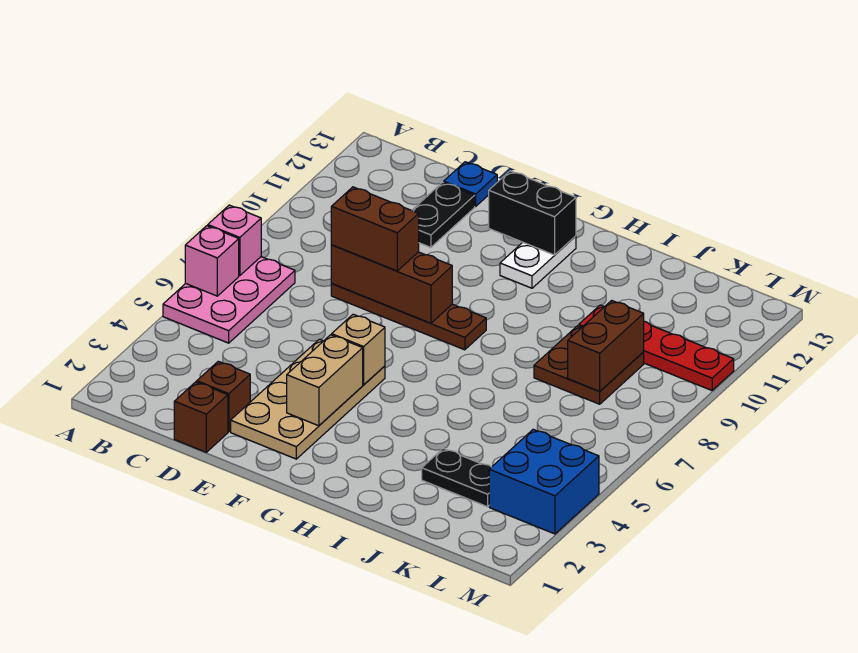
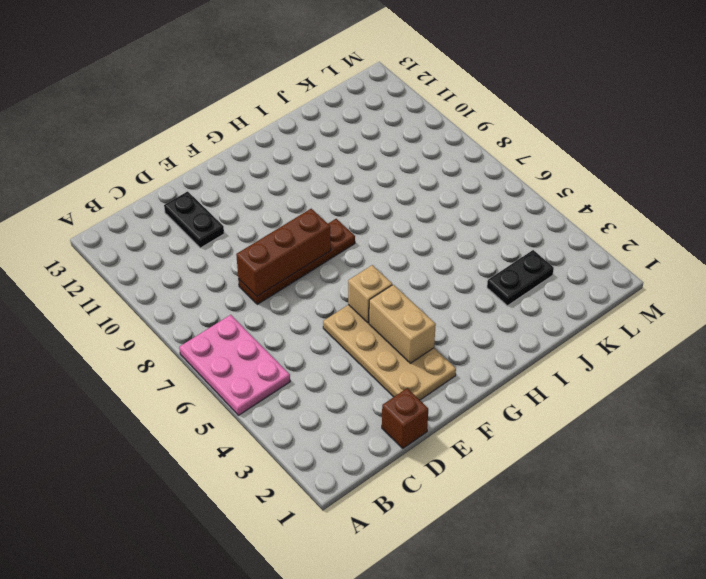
none -> brown brick D2 level 1
none -> blue plate D13 level 1
none -> white plate G11:G12 level 1

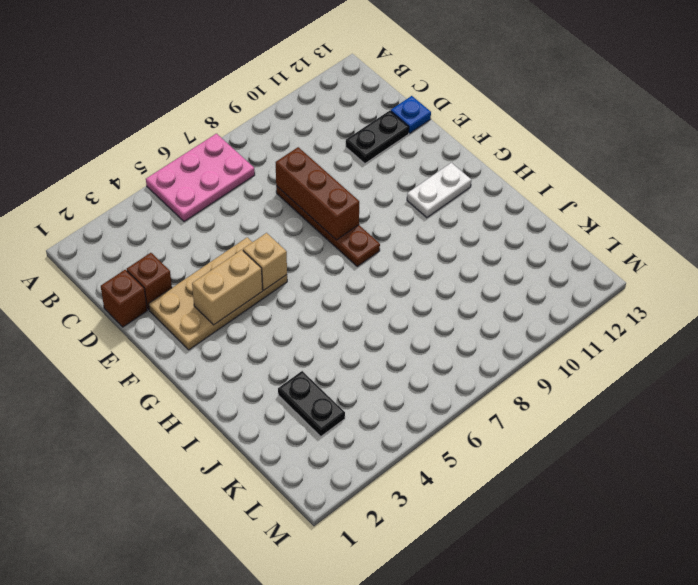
none -> brown plate J8:K9 level 1
none -> red plate J10:M10 level 1
none -> blue brick L3:M4 level 1

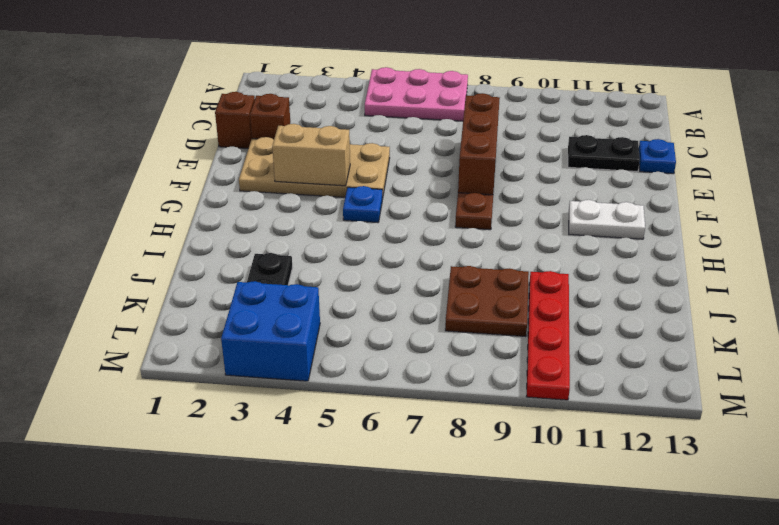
blue plate G5 level 1 -> none
none -> pink brick A6 level 2
none -> pink brick A7 level 2
none -> tan brick F5 level 2

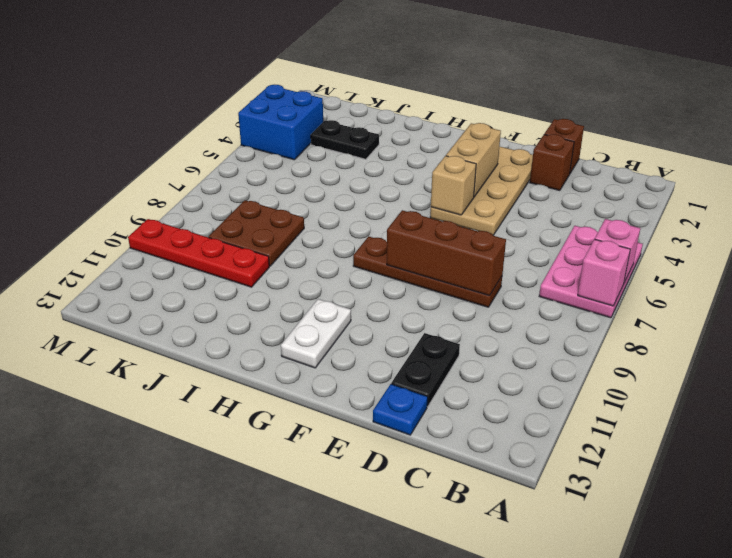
none -> black brick F12:G12 level 2
none -> brown brick K8:K9 level 2
none -> brown brick D8:E8 level 3

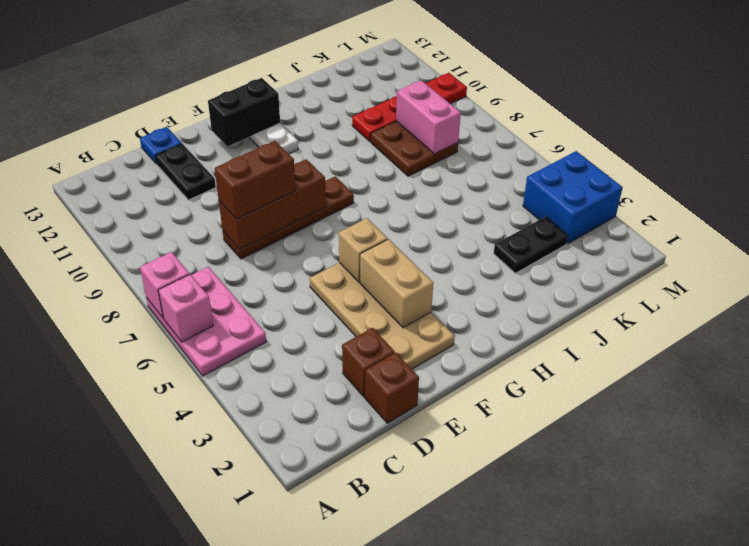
pink brick K8:K9 level 2 -> brown brick K8:K9 level 2

